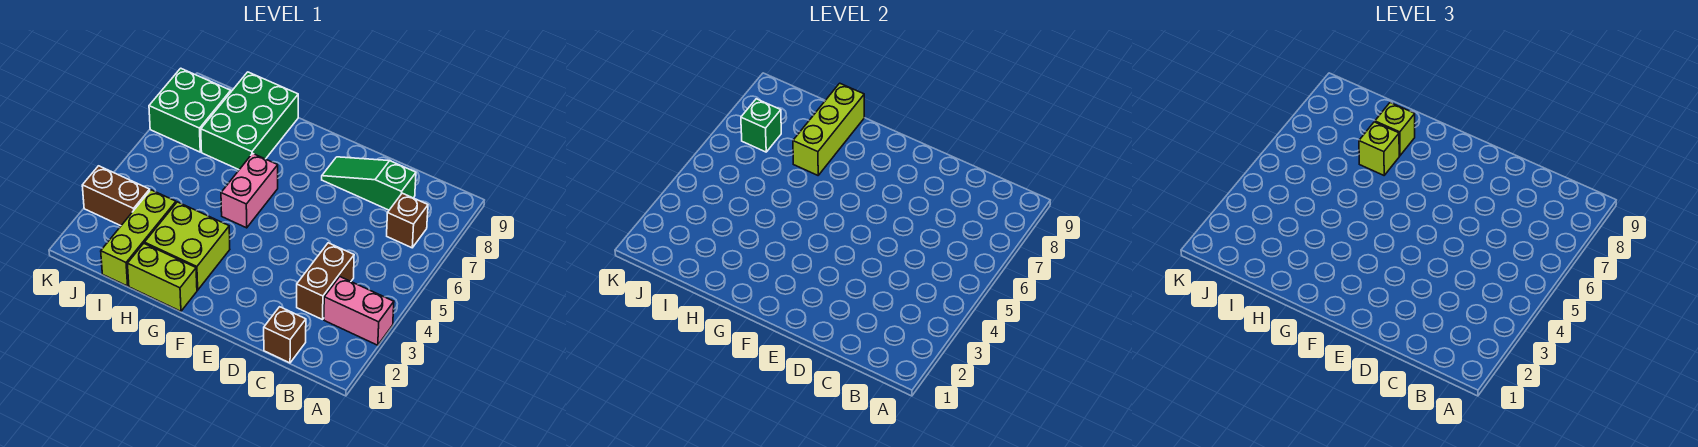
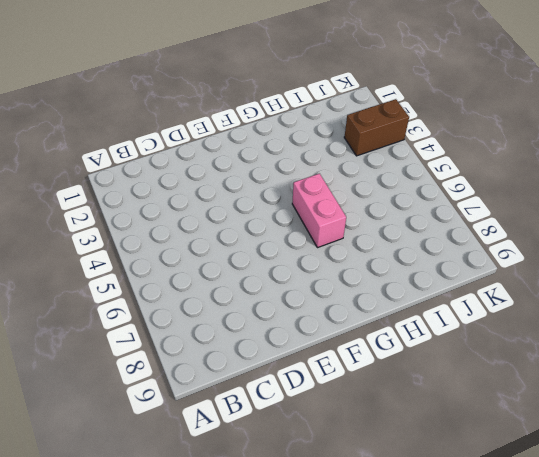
none -> pink brick A3:B3 level 1
none -> brown brick B7 level 1
none -> brown brick C1 level 1

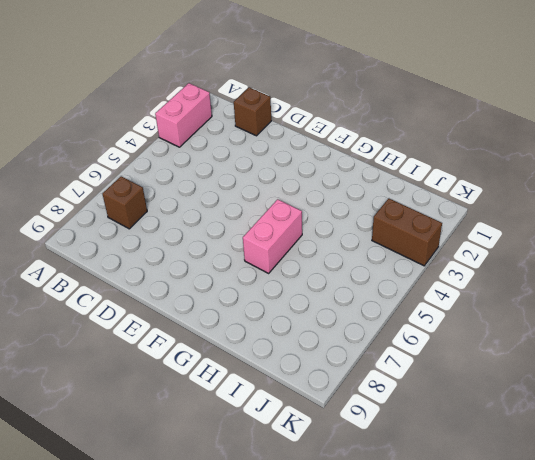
pink brick A2:A3 level 1 -> pink brick A3:B3 level 1
none -> brown brick C3:C4 level 1
none -> green slope C8:E8 level 1 top C
none -> lime brick G1:H1 level 1

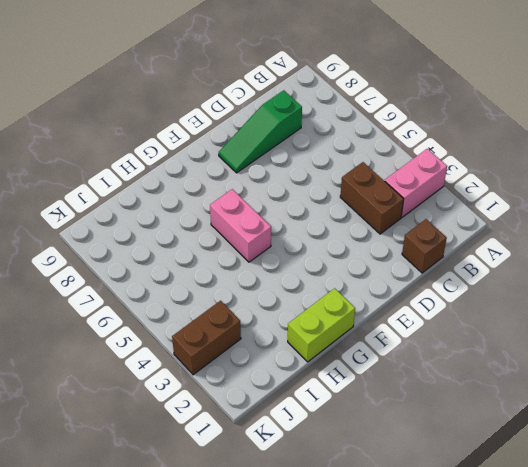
none -> brown brick B7 level 1
none -> lime brick G2:H3 level 1
none -> green brick H7:I9 level 1

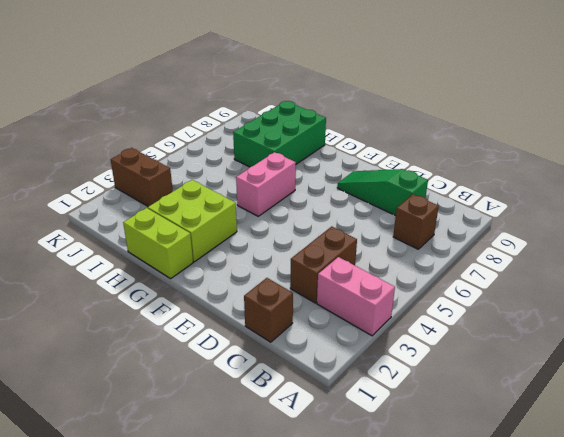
none -> lime brick I1:I3 level 1
none -> green brick J7:K8 level 1
none -> lime brick H7:H9 level 2

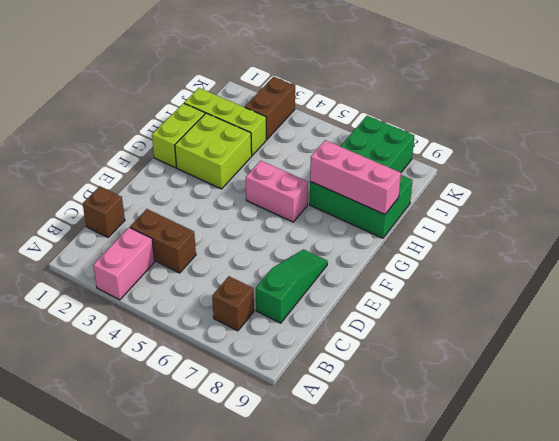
pink brick H7:H9 level 2 -> lime brick H7:H9 level 2
none -> green brick J7 level 2
none -> lime brick H7 level 3
none -> lime brick H8 level 3

